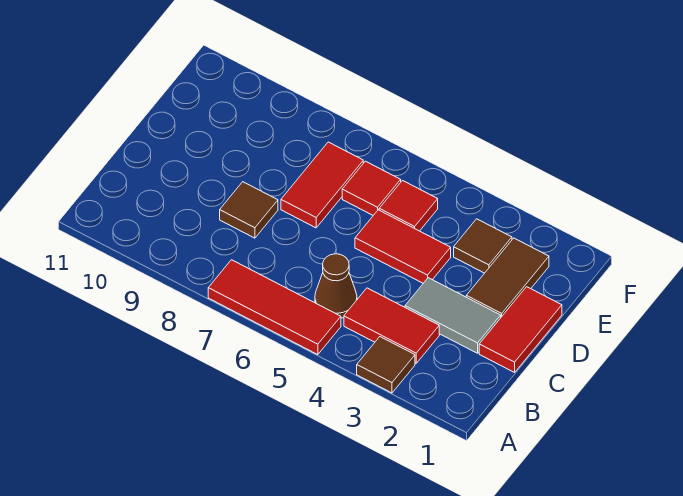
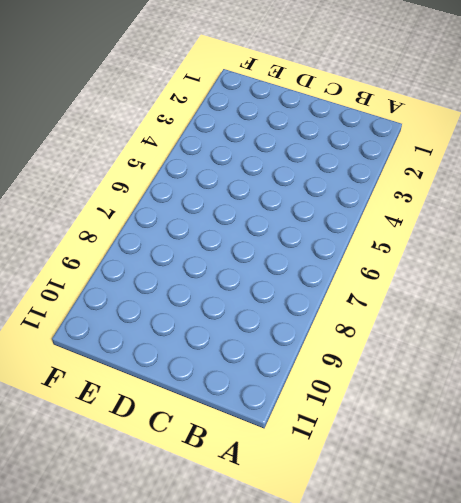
none -> brown tile A3 level 1
none -> red tile A5:A7 level 1
none -> red tile B3:B4 level 1

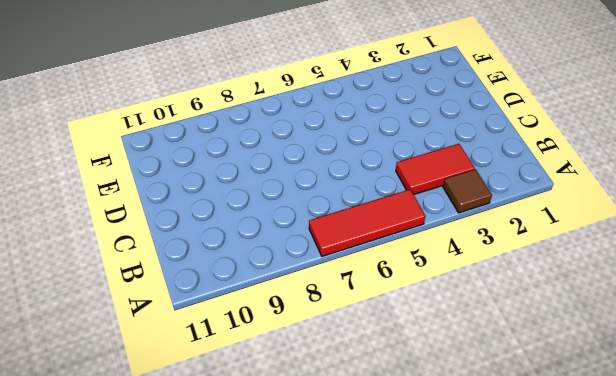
none -> brown cone B5 level 1
none -> red tile C1:D1 level 1
none -> grey tile C2:C3 level 1

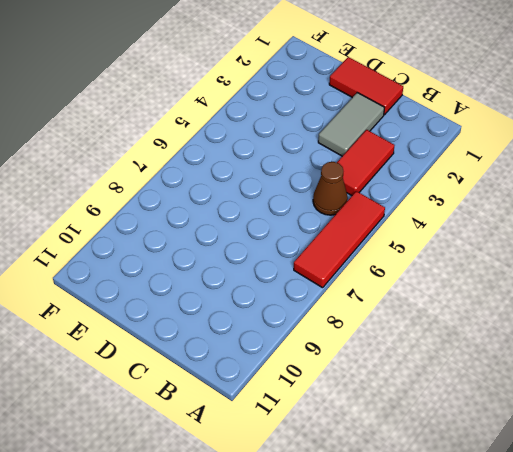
none -> brown tile A3 level 1
none -> brown tile C8 level 1
none -> brown tile D2:E2 level 1

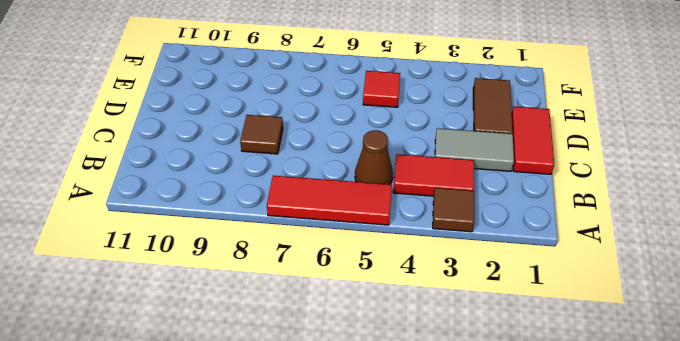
none -> red tile D4:D5 level 1
none -> red tile D7:E7 level 1
none -> brown tile E3 level 1

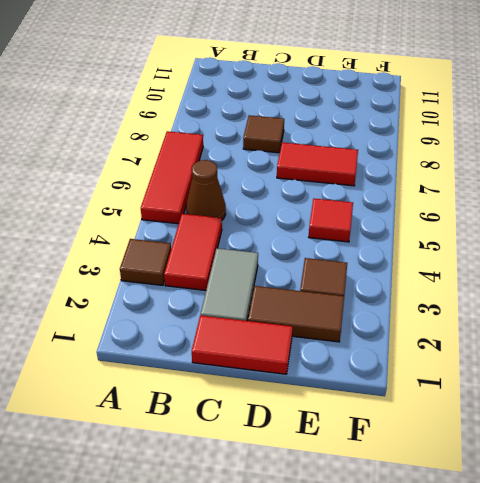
none -> red tile D4:D5 level 1
none -> red tile E6 level 1

